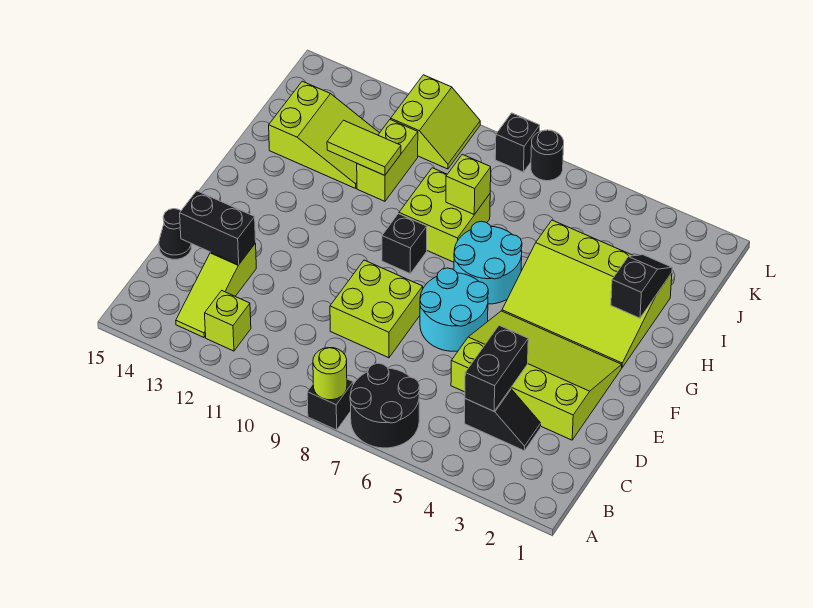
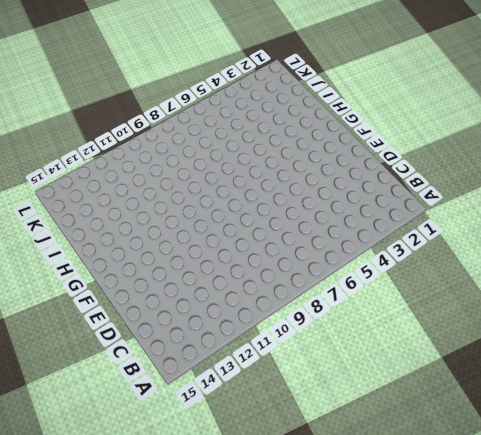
none -> black round brick A6:B7 level 1
none -> black brick A8 level 1
none -> lime brick B12 level 1

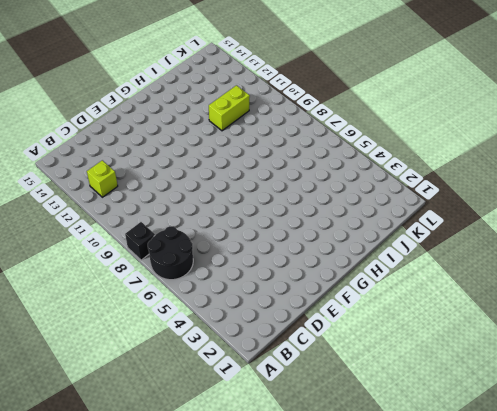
none -> lime slope B13:D13 level 1 top D
none -> black slope C3:C4 level 1 top 4
none -> lime slope D2:F5 level 1 top D

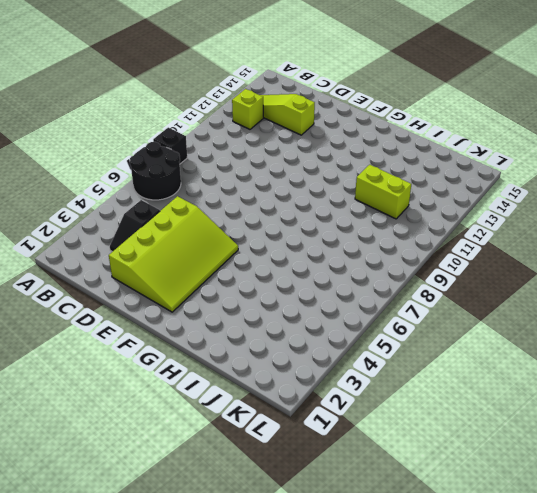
none -> lime brick D8:E9 level 1
none -> black cone D15 level 1
none -> cyan round brick E6:F7 level 1

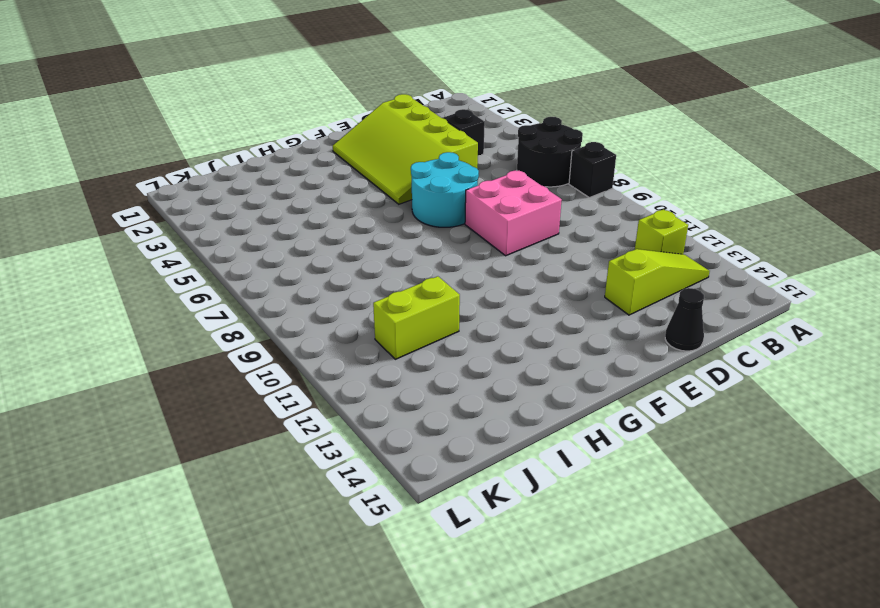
pink brick D8:E9 level 1 -> lime brick D8:E9 level 1
none -> lime slope G2:I5 level 1 top I
none -> cyan round brick G6:H7 level 1
none -> black brick G9 level 1

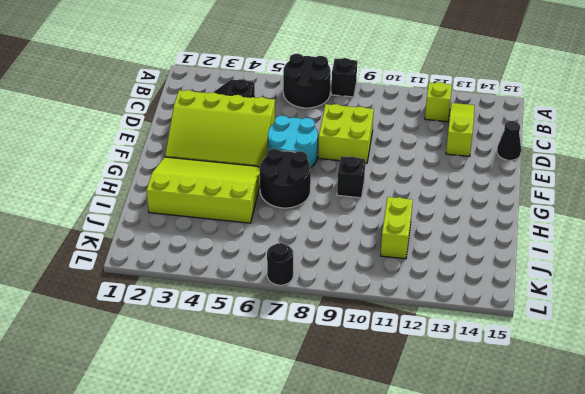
black round brick G6:H7 level 1 -> cyan round brick G6:H7 level 1
none -> lime brick H8:I9 level 1
none -> lime slope I12:J14 level 1 top 14
none -> lime slope K10:L11 level 1 top 11

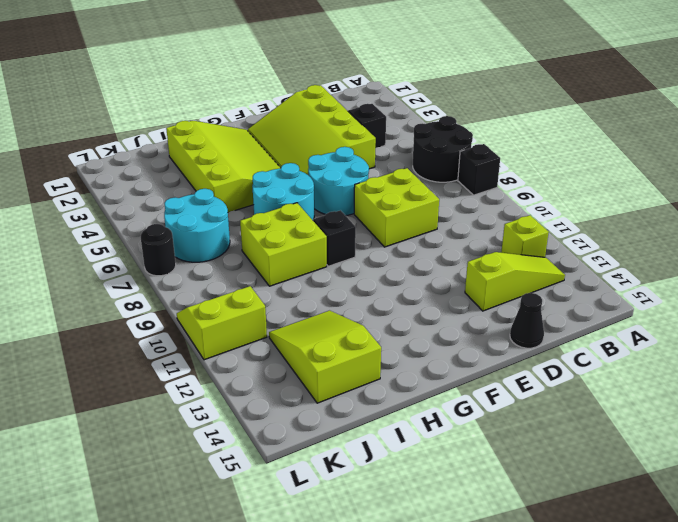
cyan round brick J6:K7 level 1 -> none
none -> lime brick I11:J11 level 1
none -> black brick L8 level 1
none -> lime round brick A8 level 2

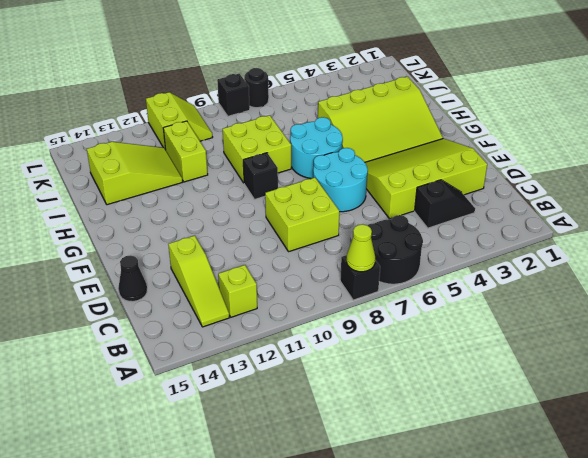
lime cone A8 level 2 -> lime round brick A8 level 2
none -> black brick C4:D4 level 2
none -> black brick D13:D14 level 2
none -> black slope H2:I2 level 2 top H

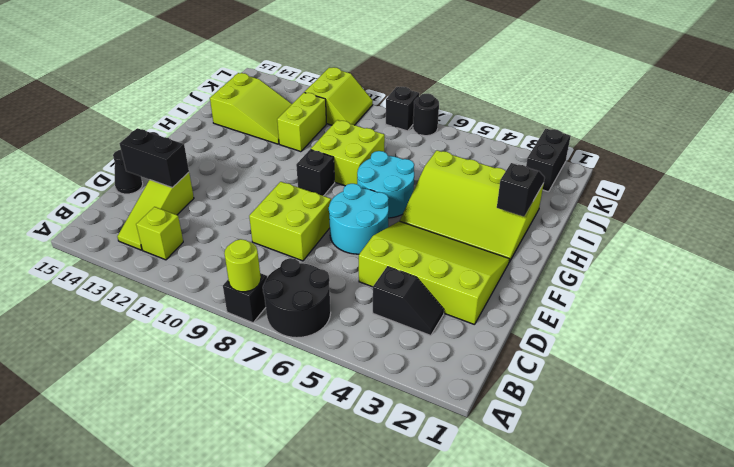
black brick K2:L2 level 1 -> black brick C4:D4 level 2
none -> lime brick I8 level 2
none -> lime tile I11:I12 level 2

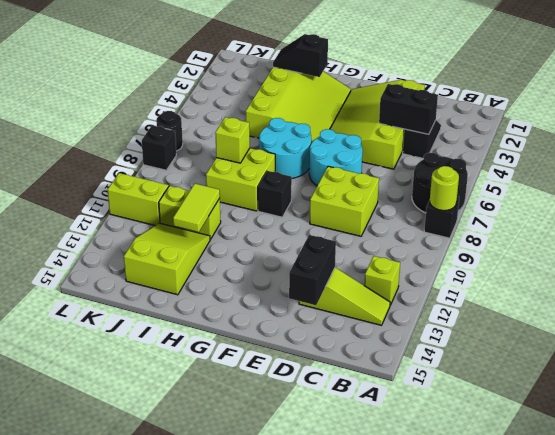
none -> black cone D15 level 1

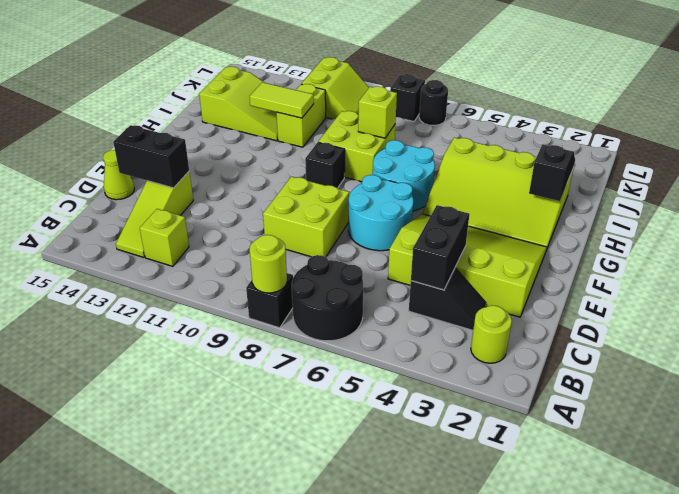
lime round brick B2 level 1 -> none
lime cone D15 level 1 -> black cone D15 level 1

